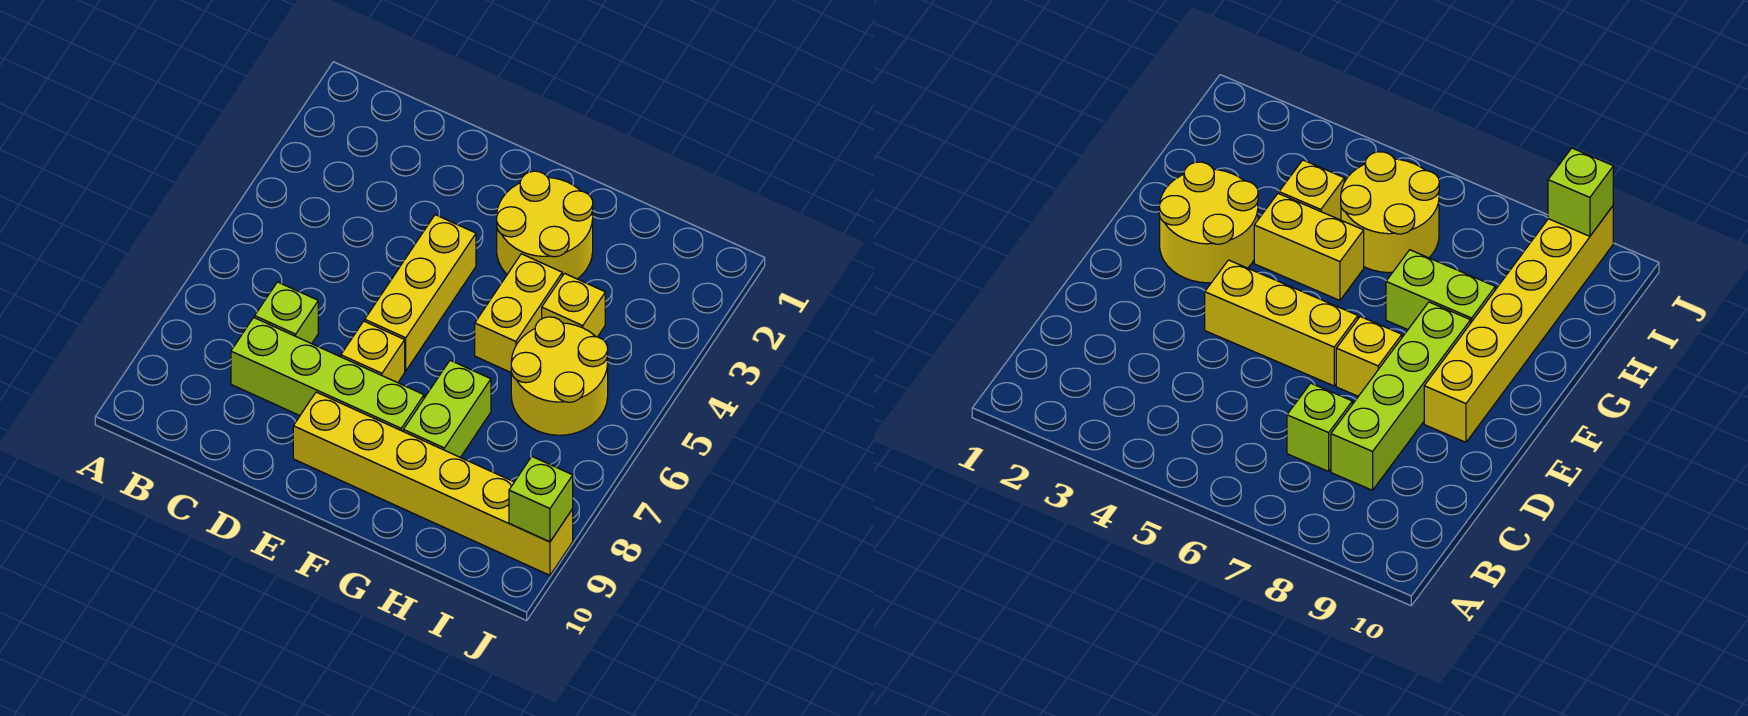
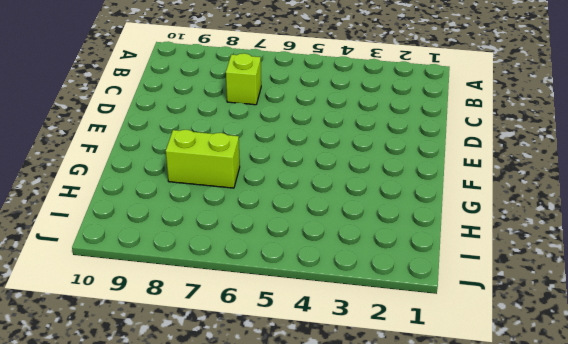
none -> lime brick C8:F8 level 1
none -> yellow brick E4:E6 level 1

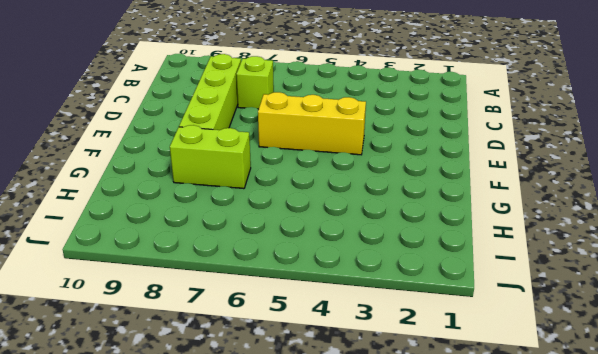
none -> yellow brick E7 level 1
none -> yellow brick E9:J9 level 1

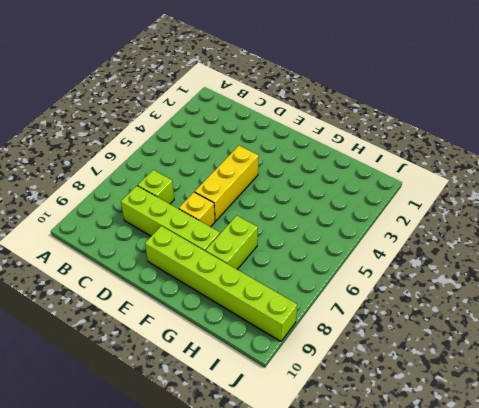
lime brick E9:J9 level 1 -> yellow brick E9:J9 level 1
none -> yellow round brick F2:G3 level 1
none -> yellow brick G4:G5 level 1

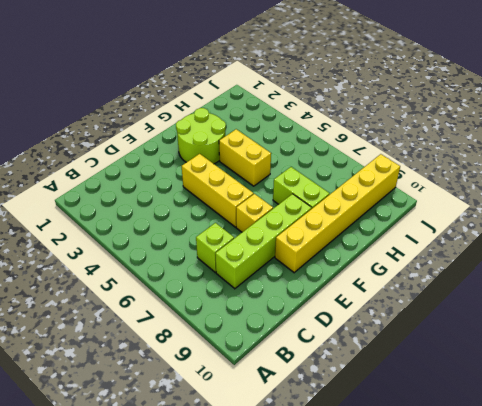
lime round brick F2:G3 level 1 -> yellow round brick F2:G3 level 1
none -> yellow brick H4 level 1
none -> yellow round brick H5:I6 level 1

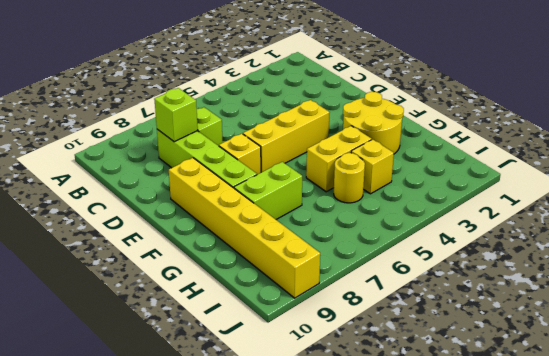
lime brick C8 level 2 -> lime brick J9 level 2
yellow round brick H5 level 1 -> yellow round brick H5:I6 level 1

